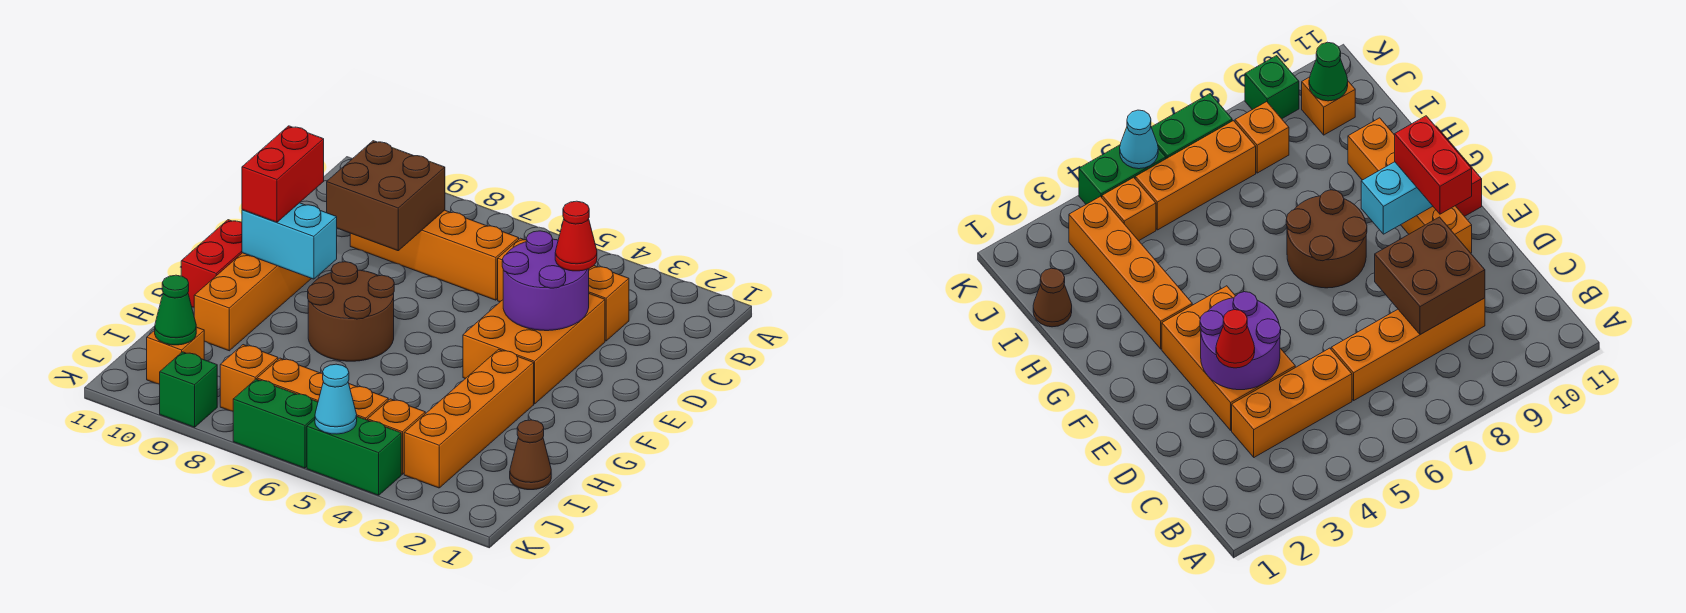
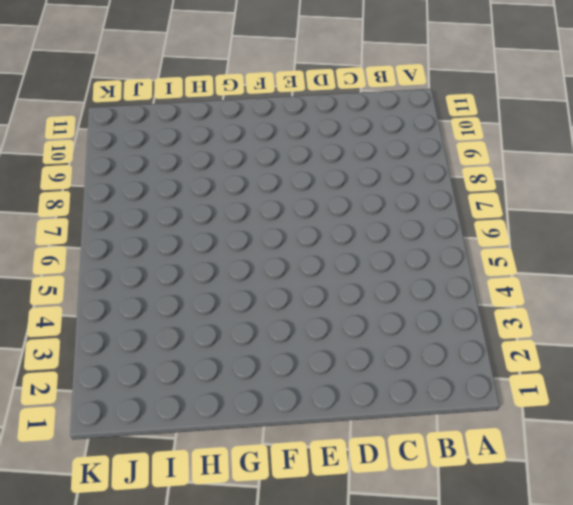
none -> orange brick C3:C5 level 1
none -> orange brick C6:C9 level 1
none -> orange brick D3:F4 level 1

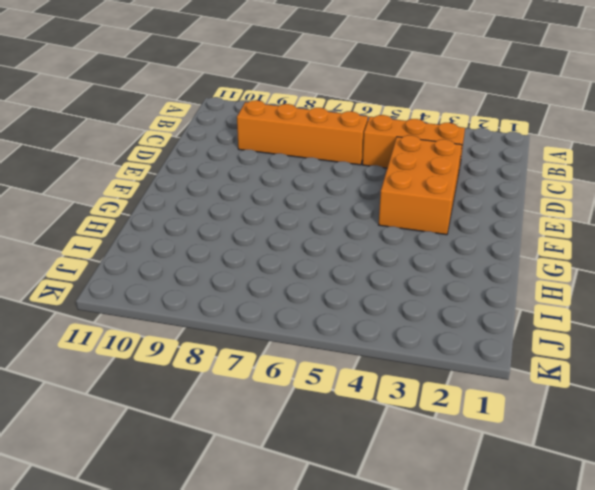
none -> orange brick E10:H10 level 1
none -> brown round brick F7:G8 level 1
none -> red brick F11:G11 level 1

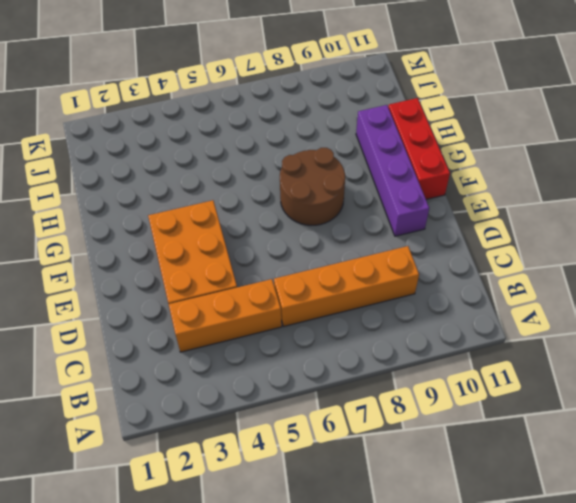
purple brick E10:H10 level 1 -> orange brick E10:H10 level 1
red brick F11:H11 level 1 -> red brick F11:G11 level 1
none -> orange brick G3:J3 level 1
none -> brown cone I1 level 1
none -> orange brick J4 level 1

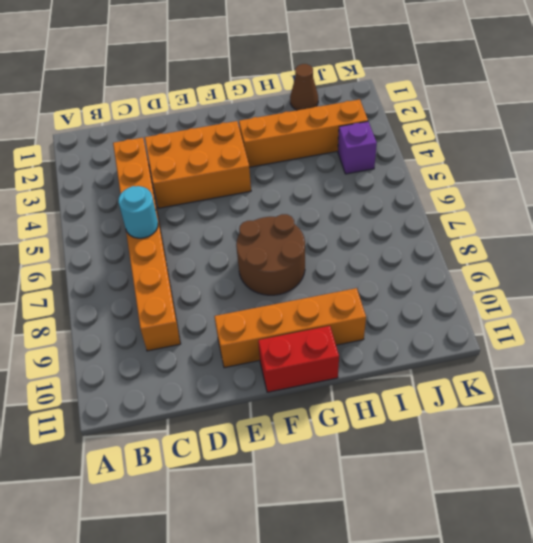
cyan round brick C6 level 2 -> none
purple brick J4 level 1 -> orange brick J4 level 1
none -> orange brick J5:J7 level 1
none -> orange brick J8 level 1
none -> orange brick J10 level 1

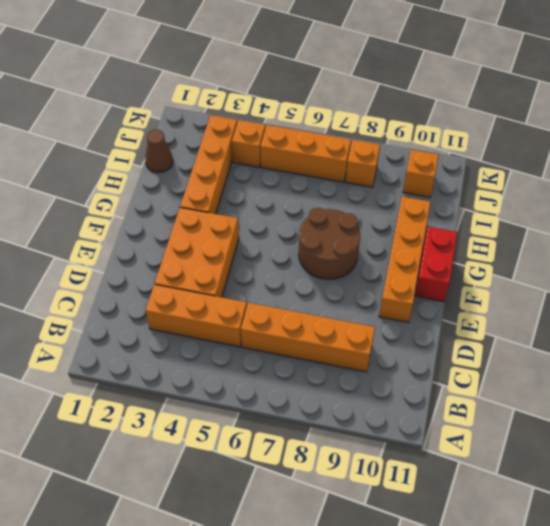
none -> green brick K4:K5 level 1
none -> green brick K6:K7 level 1
none -> green brick K9 level 1

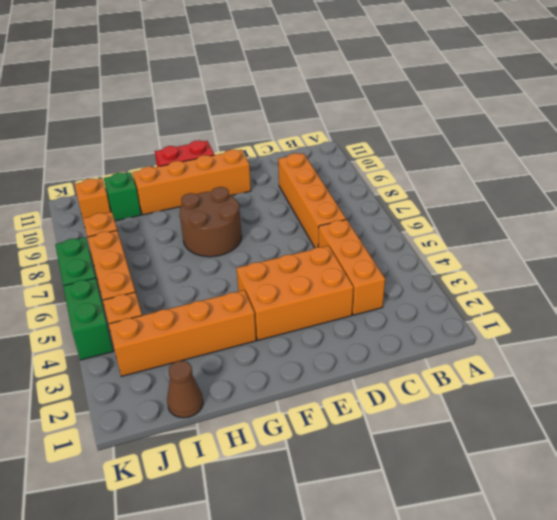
green brick I10 level 1 -> green brick K9 level 1
none -> brown brick C8:D9 level 2
none -> purple round brick D3:E4 level 2
none -> cyan brick F9:F10 level 2

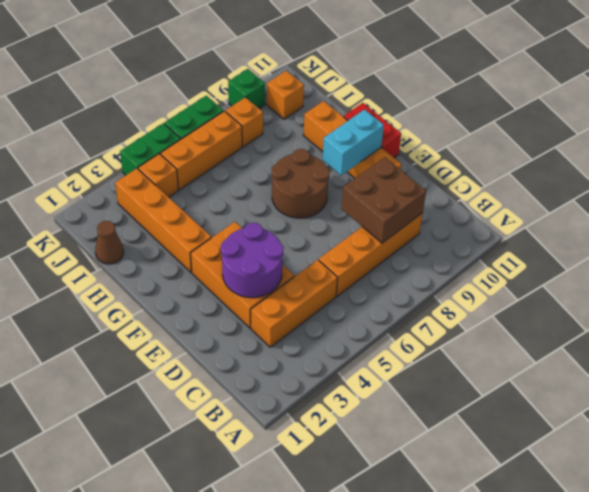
none -> green cone J10 level 2
none -> cyan cone K5 level 2
none -> red cone D3 level 3

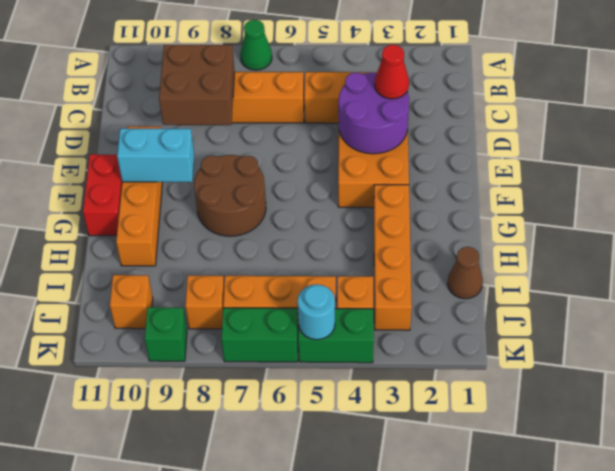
green cone A7 level 1 -> green cone J10 level 2
cyan round brick K5 level 2 -> cyan cone K5 level 2
none -> red brick E10:F10 level 3

